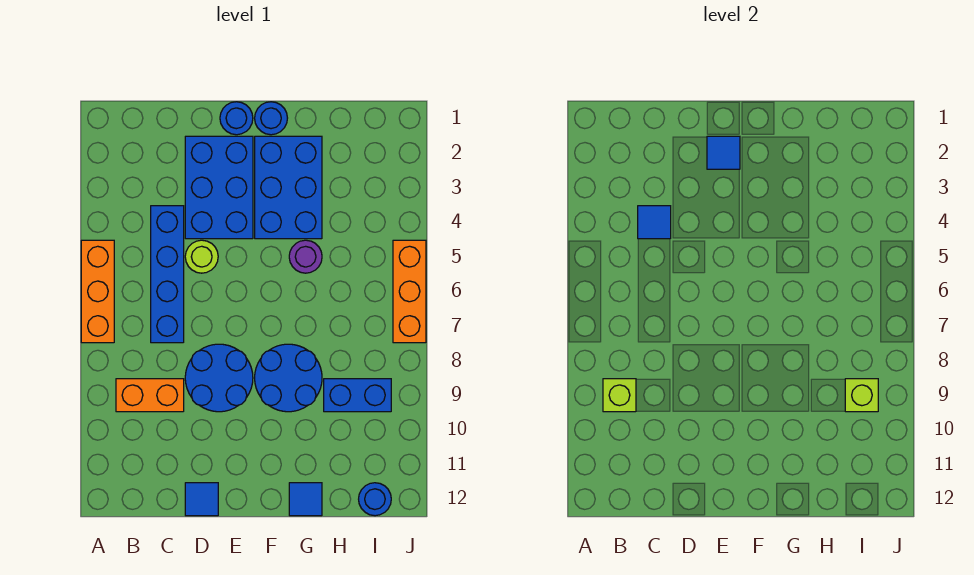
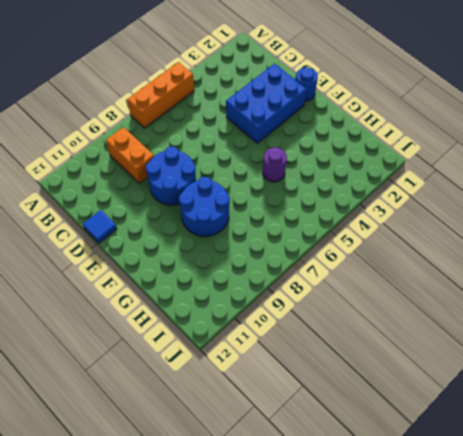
none -> blue brick C4:C7 level 1
none -> lime round brick D5 level 1
none -> blue round brick F1 level 1

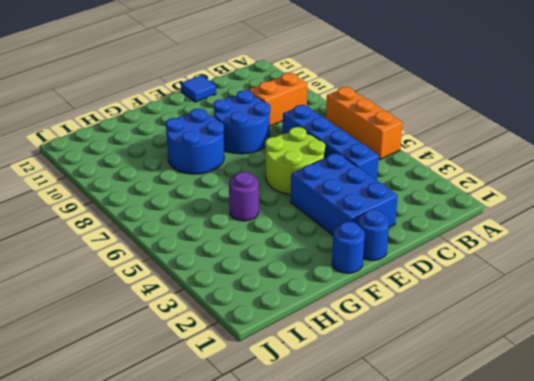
lime round brick D5:E6 level 1 -> lime round brick D5 level 1
none -> blue brick F2:G4 level 1
none -> blue tile G12 level 1
none -> blue brick H9:I9 level 1

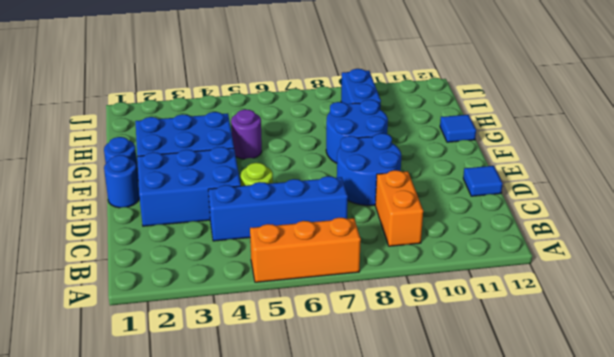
none -> blue round brick I12 level 1
none -> orange brick J5:J7 level 1
none -> lime brick B9 level 2

